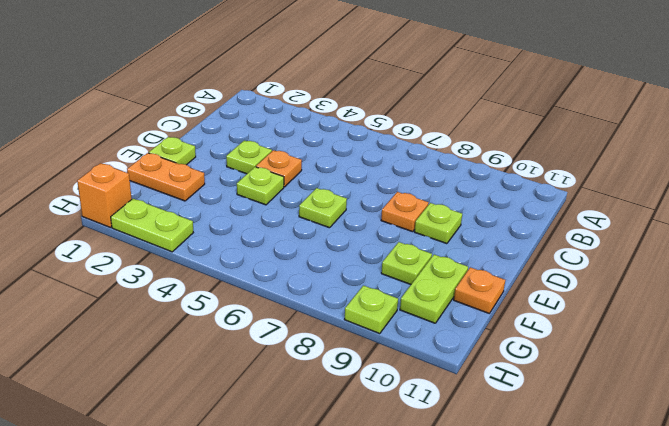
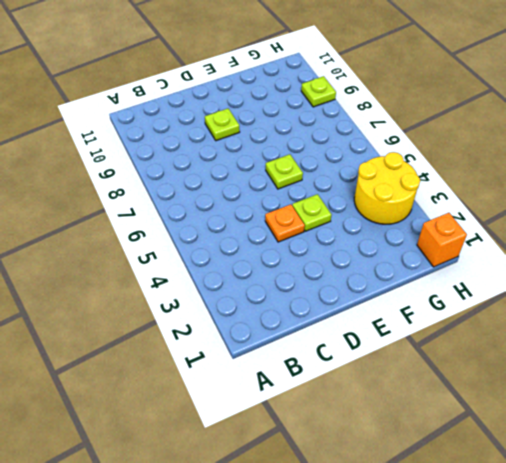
yellow round brick G3:H4 level 1 -> lime plate H2:H3 level 1
none -> lime plate D3 level 1
none -> orange plate D8 level 1
none -> lime plate E1 level 1

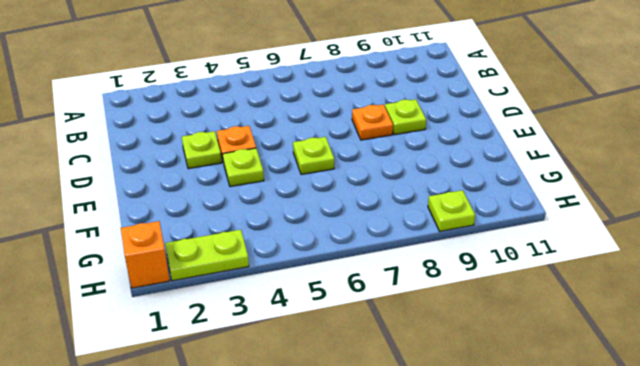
none -> lime plate E1 level 1
none -> orange plate F1:F2 level 1
none -> lime plate F9 level 1

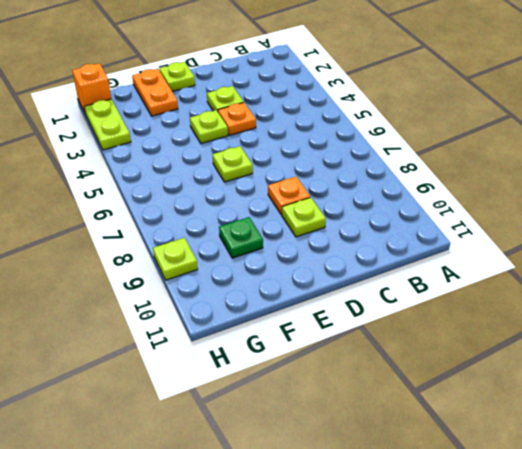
green plate F9 level 1 -> lime plate F9 level 1
none -> lime plate F10:G10 level 1
none -> orange plate F11 level 1

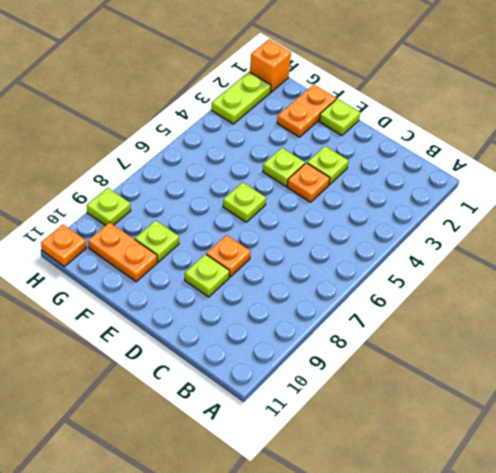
orange plate F10:G10 level 1 -> lime plate F10:G10 level 1
orange plate H11 level 1 -> orange plate F11 level 1

